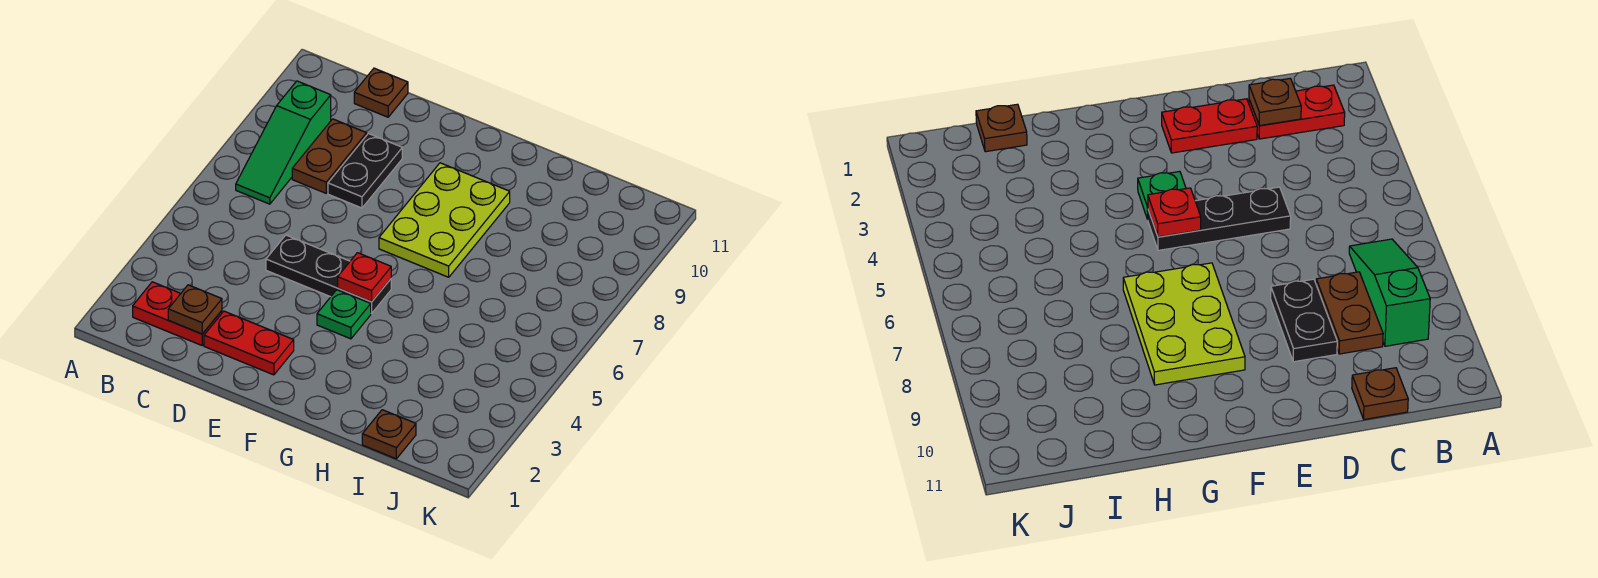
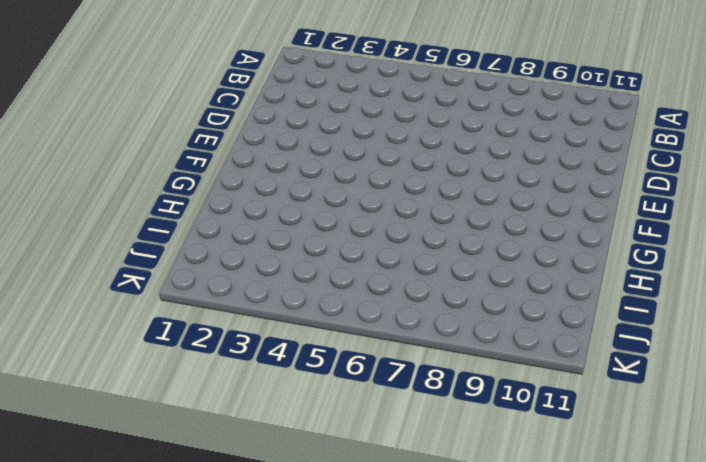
none -> red plate B2:C2 level 1
none -> green slope B7:B9 level 1 top 9
none -> brown plate C8:C9 level 1

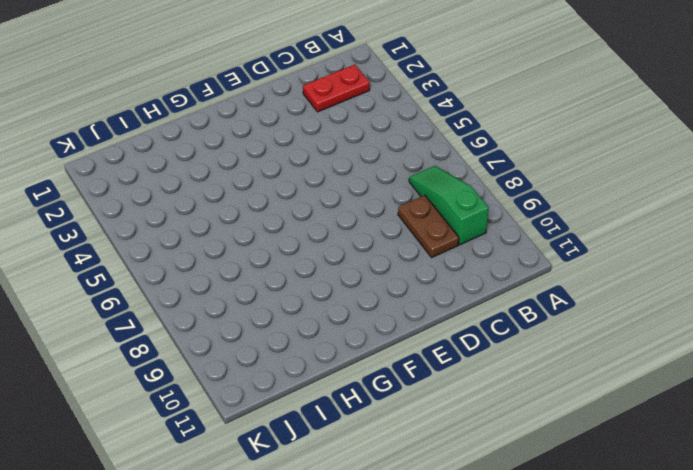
none -> brown plate C11 level 1
none -> red plate D2:E2 level 1
none -> black plate D5:F5 level 1

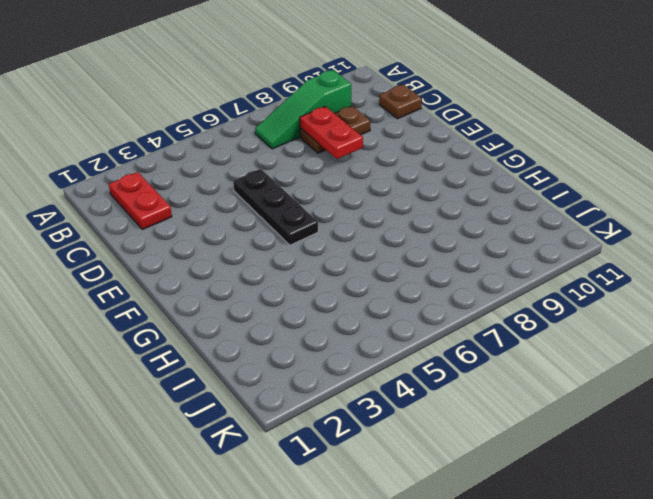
red plate C8:D8 level 2 -> red plate D2:E2 level 1
none -> black plate D8:D9 level 1
none -> green plate F4 level 1
none -> lime plate F7:G9 level 1

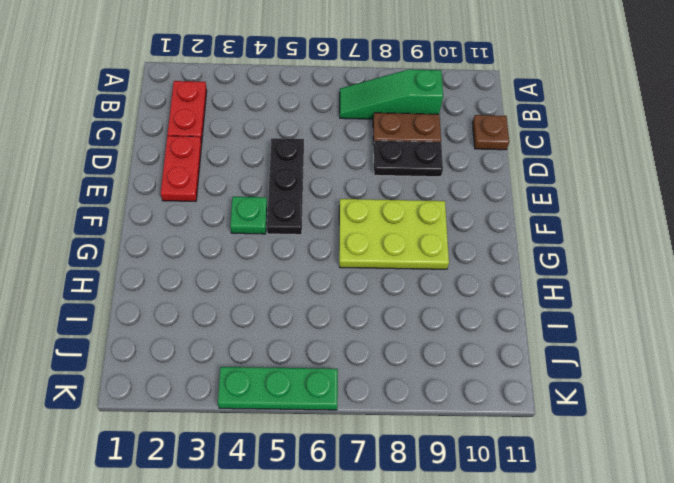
green plate K4:K6 level 1 -> none
none -> brown plate I1 level 1
none -> brown plate C2 level 2
none -> red plate F5 level 2

